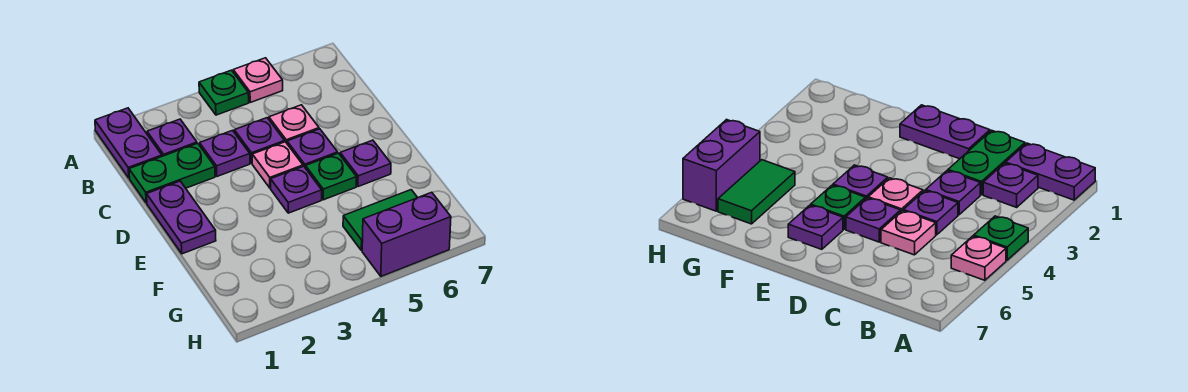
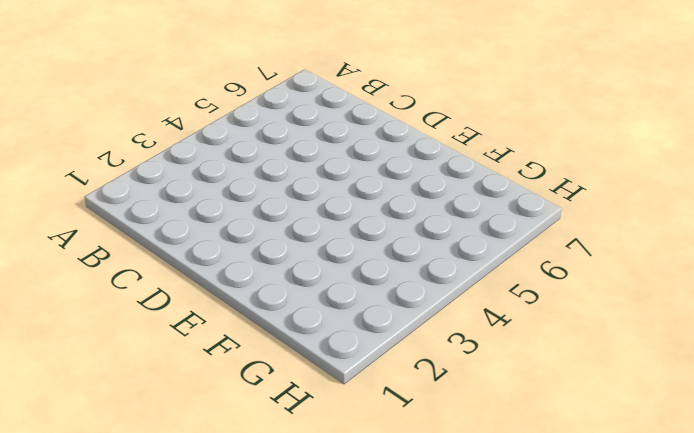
none -> purple plate A1:B1 level 1
none -> green plate A4 level 1
none -> pink plate A5 level 1

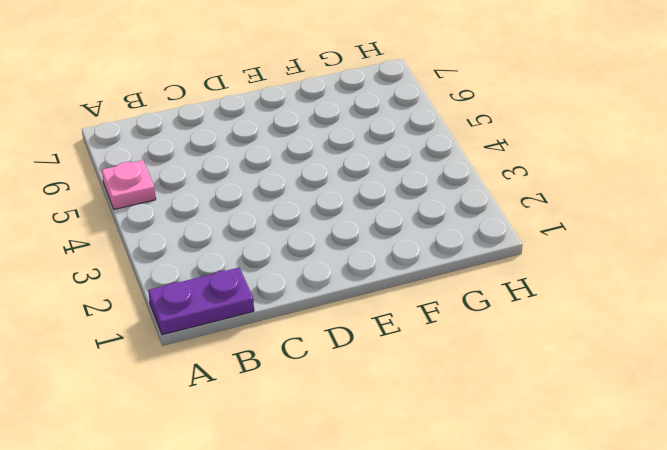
none -> green plate A4 level 1
none -> purple plate B2 level 1
none -> green plate C1:C2 level 1

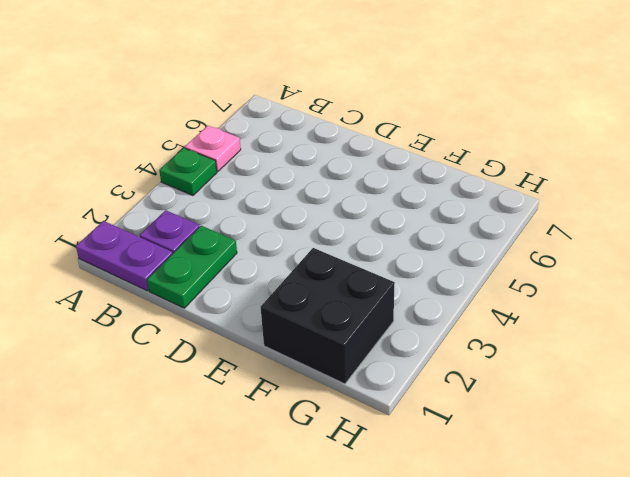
black brick F1:G2 level 1 -> none
none -> purple plate C3 level 1
none -> purple plate C4 level 1
none -> pink plate C5 level 1

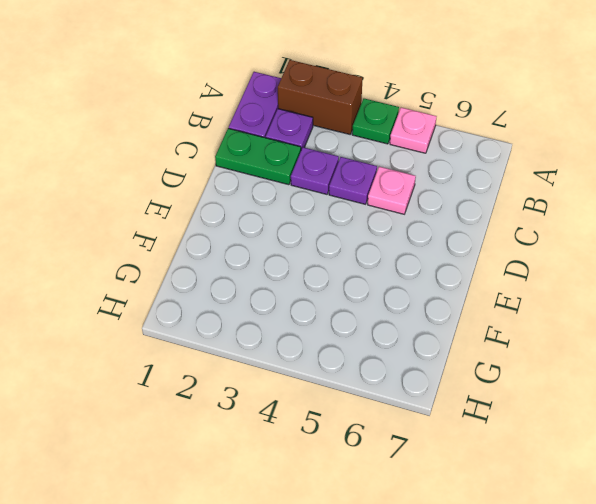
brown brick A2:A3 level 1 -> none
none -> purple plate D1:E1 level 1
none -> pink plate D4 level 1
none -> purple plate D5 level 1

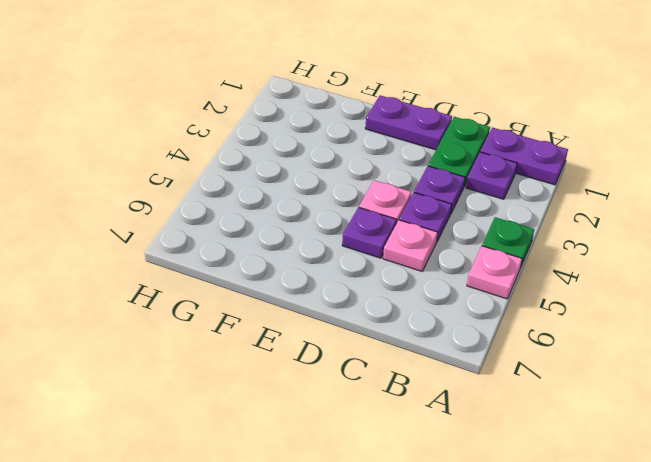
none -> purple plate E4 level 1
none -> green plate E5 level 1
none -> purple plate E6 level 1

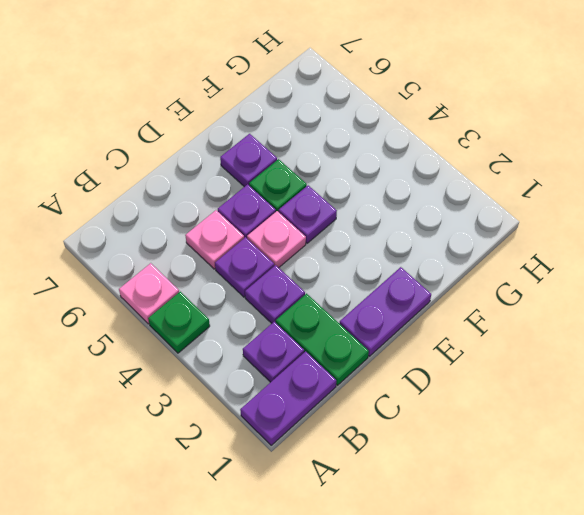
none -> green tile G5:G6 level 1
none -> purple brick H5:H6 level 1

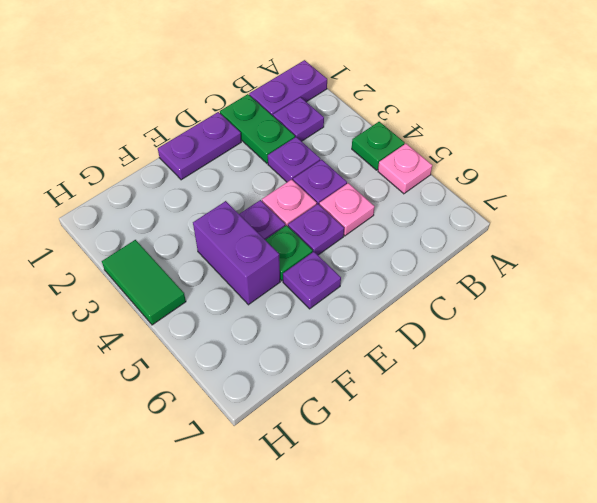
purple brick F4:F5 level 1 -> purple brick H5:H6 level 1
green tile H3:H4 level 1 -> green tile G5:G6 level 1

